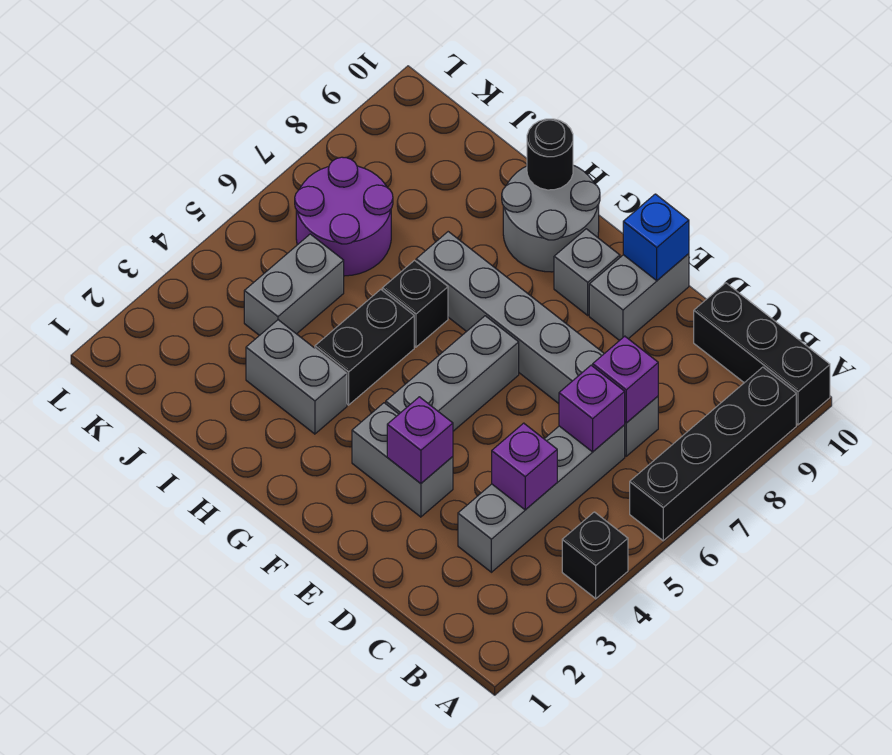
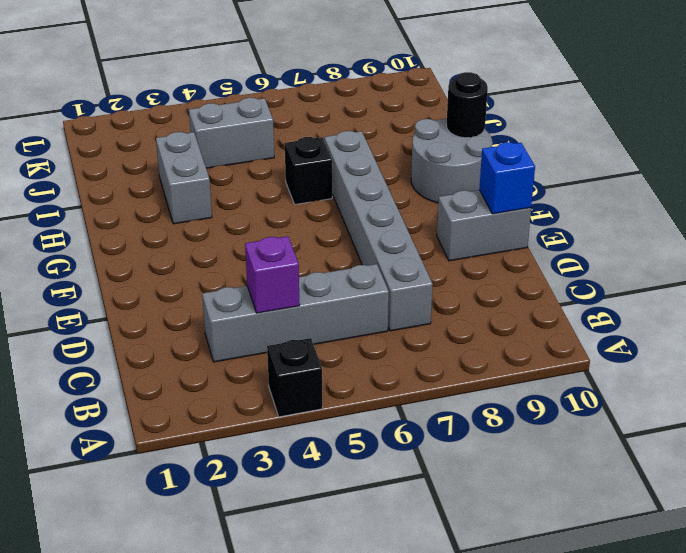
none -> black brick A6:A9 level 1
none -> black brick A10:C10 level 1
none -> grey brick E3:F3 level 1

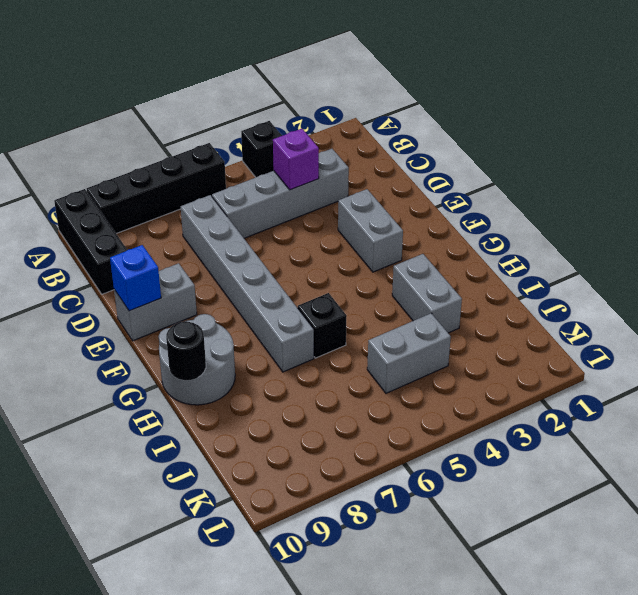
none -> grey brick F4:F6 level 1
none -> grey brick F9 level 1
none -> black brick H4:H5 level 1

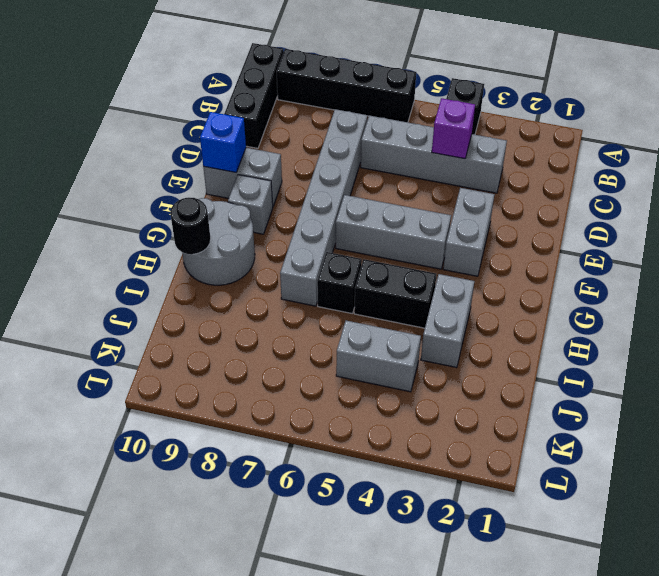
none -> purple round brick J6:K7 level 1
none -> purple brick C6 level 2
none -> purple brick C7 level 2

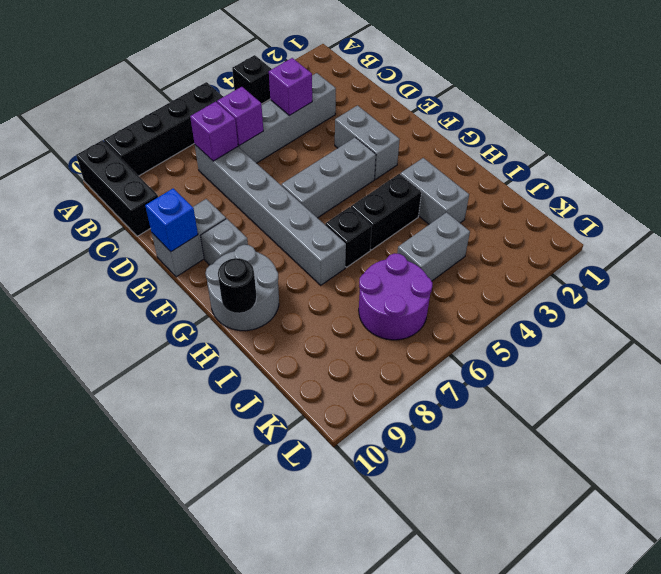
none -> purple brick E3 level 2

